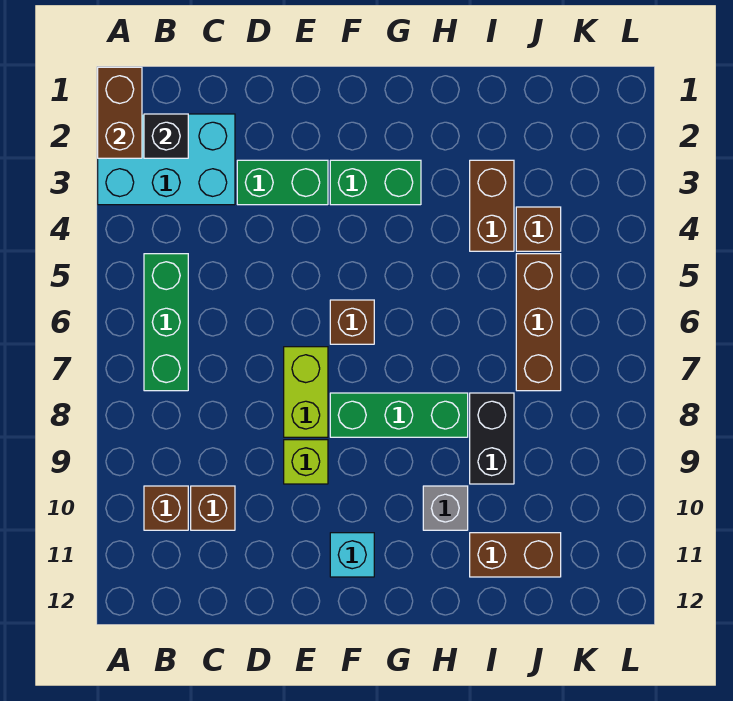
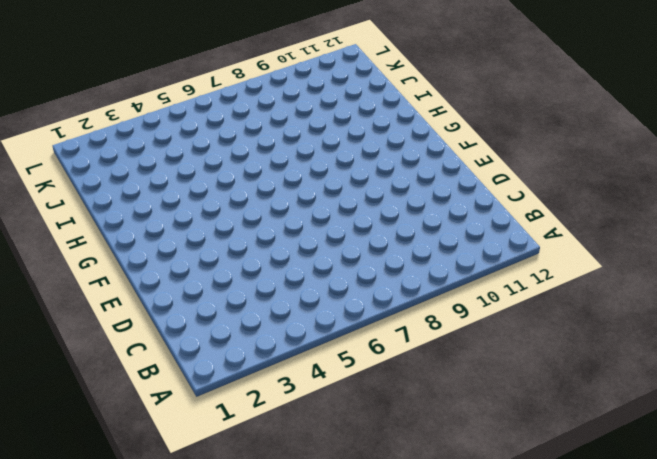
none -> cyan brick A2:C3 level 1
none -> green brick B5:B7 level 1
none -> brown brick B10 level 1

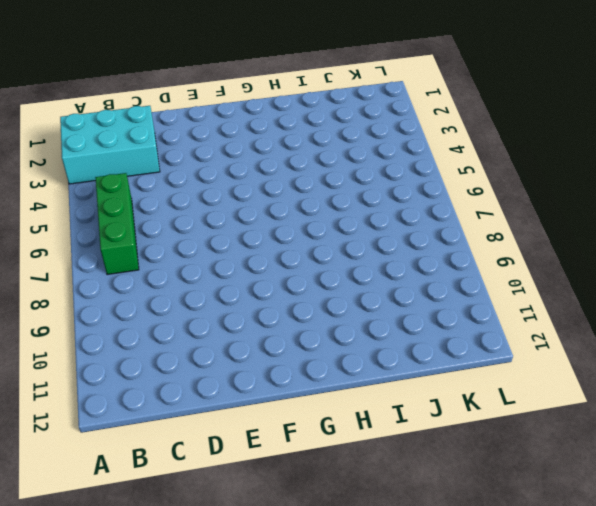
none -> brown brick B10 level 1
none -> brown brick C10 level 1
none -> green brick D3:E3 level 1

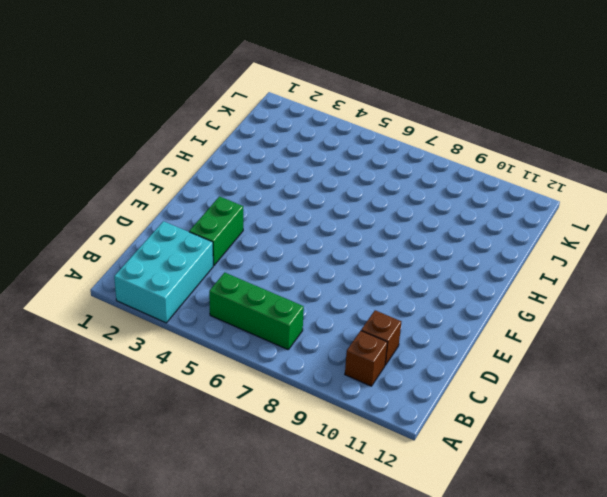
none -> lime brick E7:E8 level 1
none -> lime brick E9 level 1
none -> green brick F3:G3 level 1

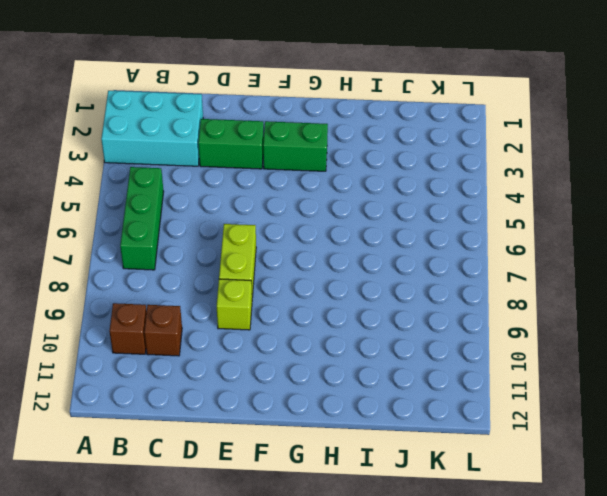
none -> brown brick F6 level 1
none -> green brick F8:H8 level 1
none -> cyan brick F11 level 1

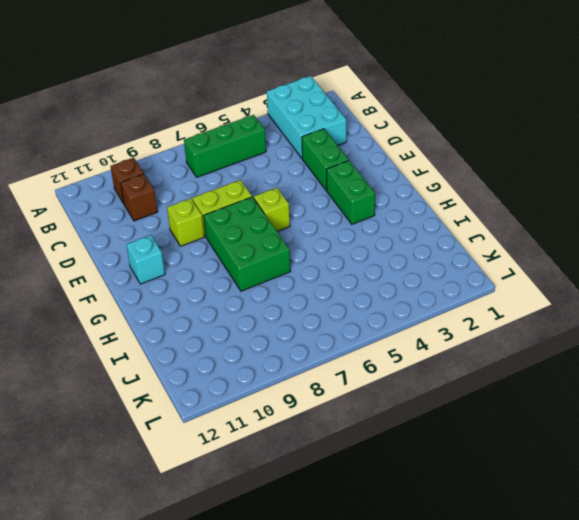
lime brick F6 level 1 -> brown brick F6 level 1
green brick F7:H8 level 1 -> green brick F8:H8 level 1
none -> grey brick H10 level 1
none -> brown brick I3:I4 level 1
none -> black brick I8:I9 level 1

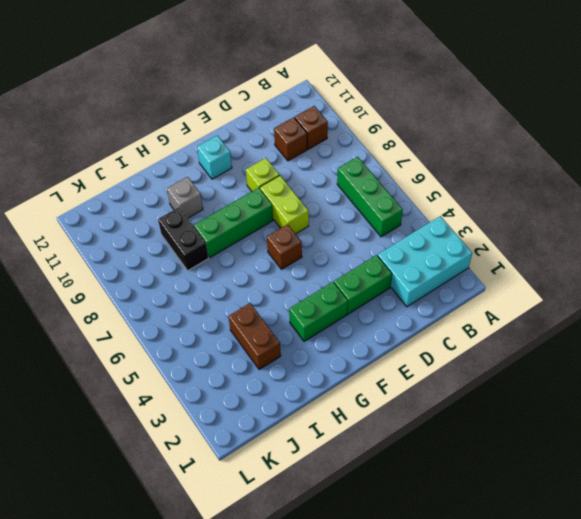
none -> brown brick I11:J11 level 1
none -> brown brick J4 level 1
none -> brown brick J5:J7 level 1

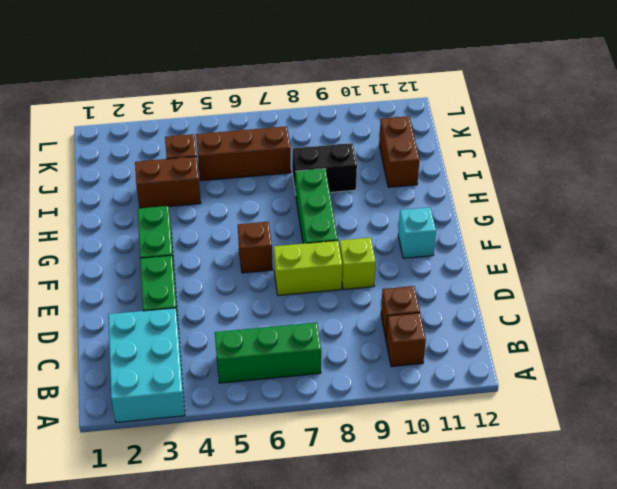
none -> grey brick H10 level 1
none -> brown brick A1:A2 level 2
none -> black brick B2 level 2

